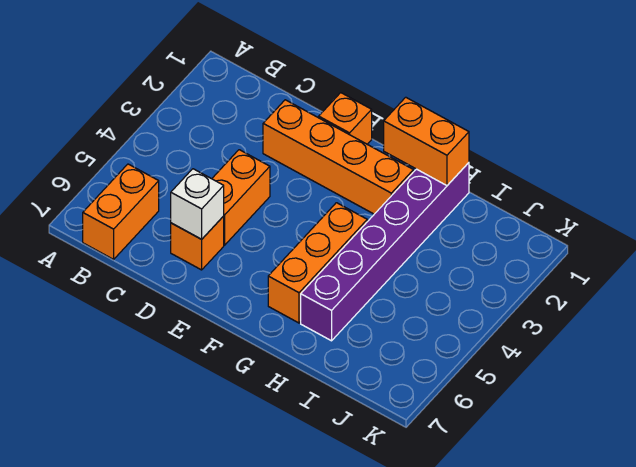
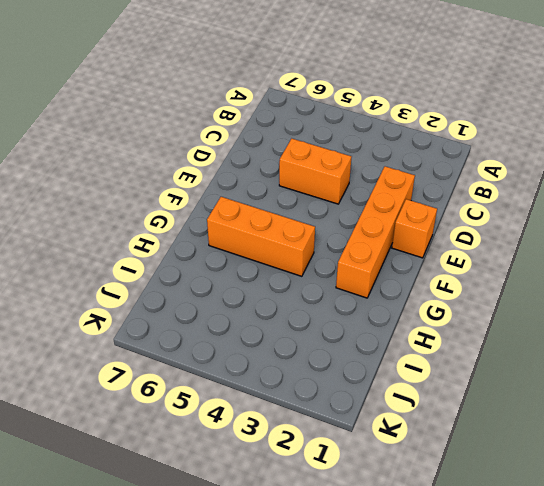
none -> orange brick B6:B7 level 1
none -> orange brick D6 level 1

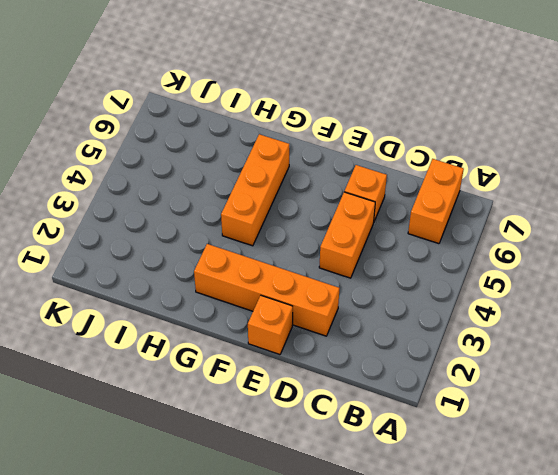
none -> purple brick H1:H6 level 1
none -> white brick D6 level 2

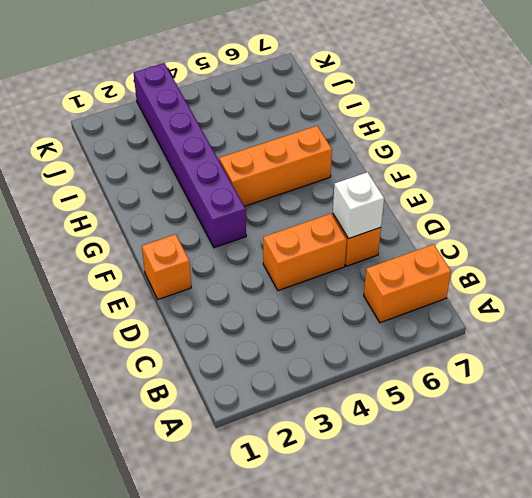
purple brick F3:K3 level 1 -> purple brick H1:H6 level 1
none -> orange brick D2:G2 level 1
none -> orange brick G1:H1 level 2

